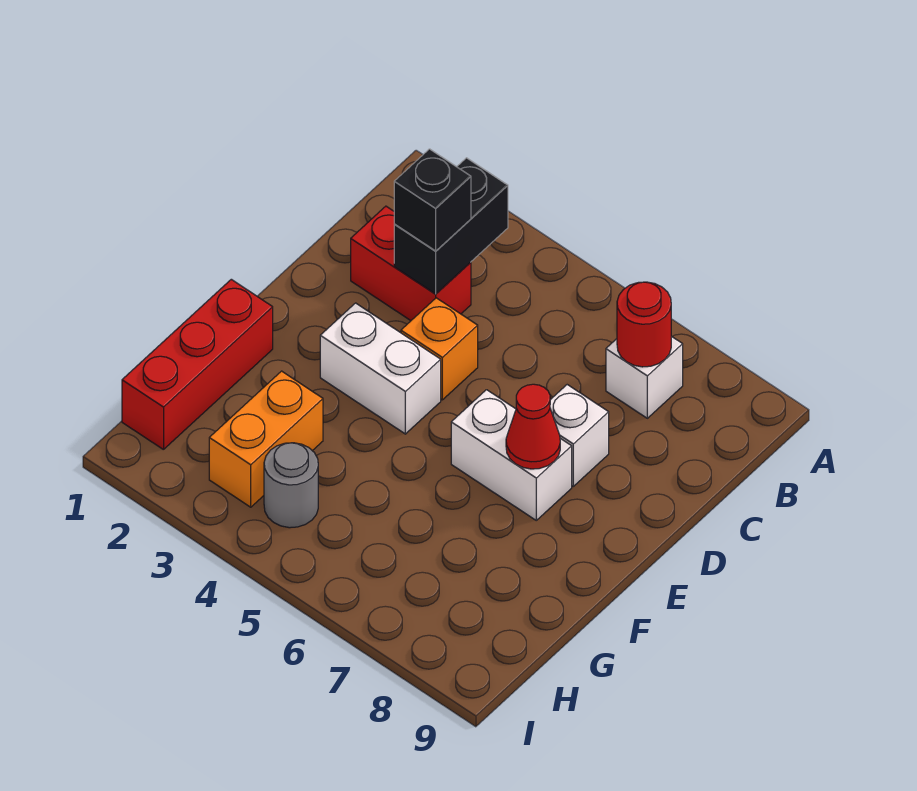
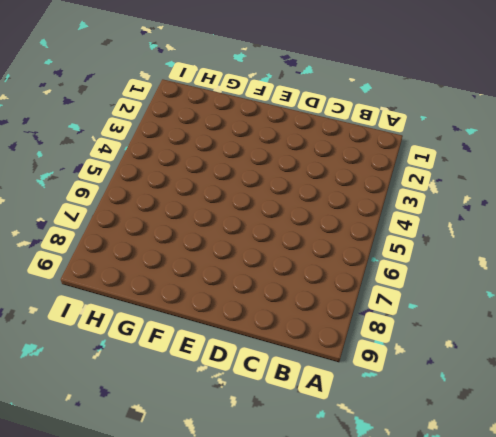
none -> white brick B7 level 1
none -> red brick C2:C3 level 1
none -> orange brick D4 level 1

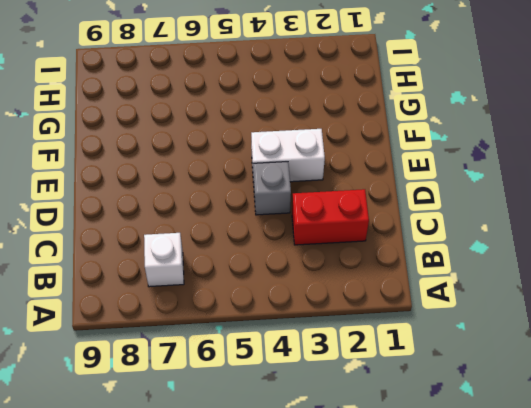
grey brick D4 level 1 -> orange brick D4 level 1
none -> white brick D7 level 1
none -> white brick E6:E7 level 1
none -> red brick F1:H1 level 1

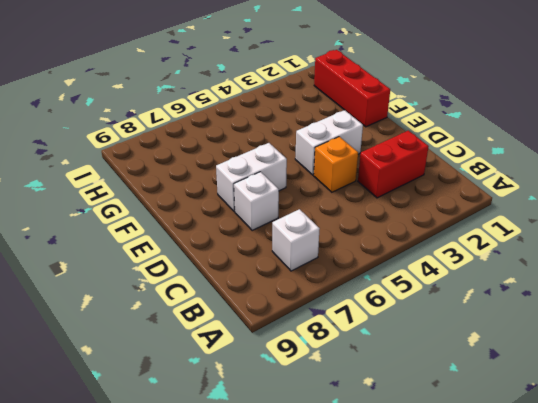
none -> orange brick G3:H3 level 1
none -> grey round brick H4 level 1
none -> black brick B3:C3 level 2

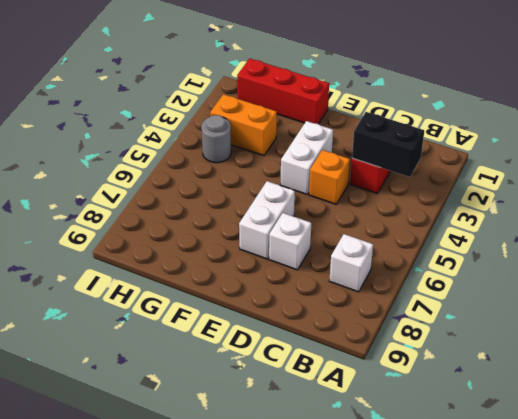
none -> red round brick B7 level 2
none -> red cone E7 level 2
none -> black brick C3 level 3

